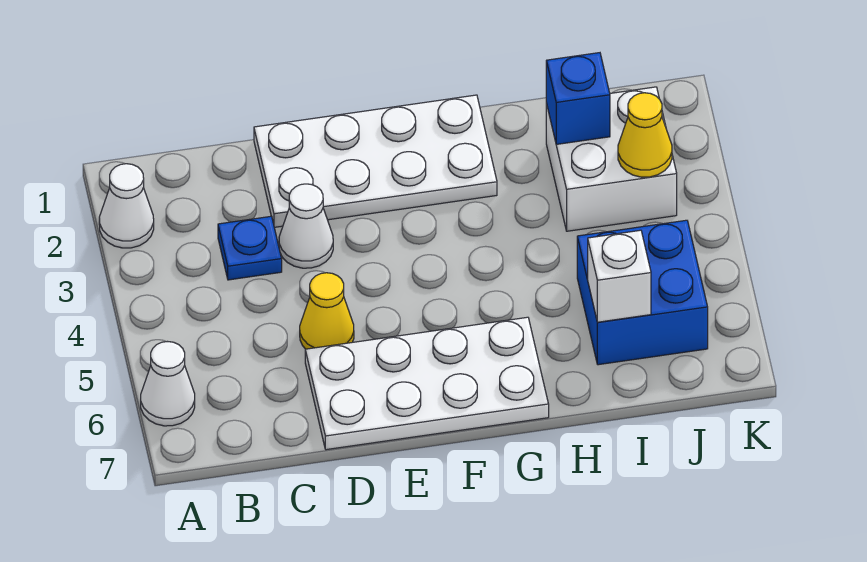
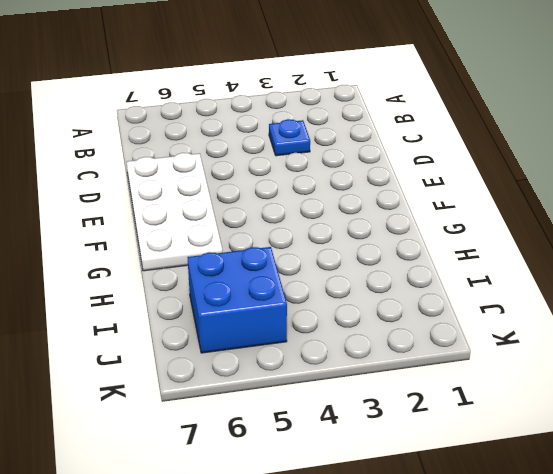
none -> white cone A2 level 1
none -> white cone A6 level 1
none -> white plate D1:G2 level 1

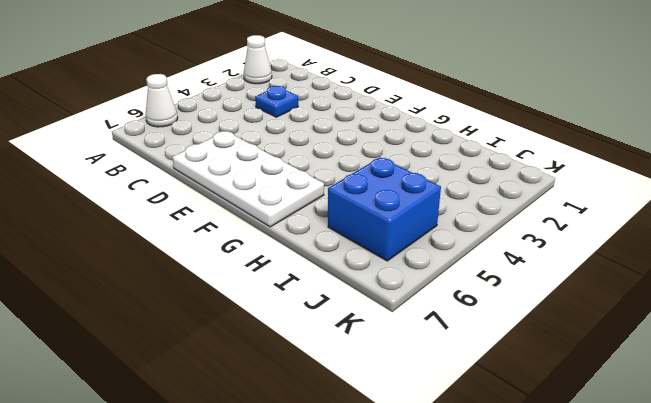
none -> white plate D1:G2 level 1
none -> white cone D3 level 1
none -> yellow cone D5 level 1

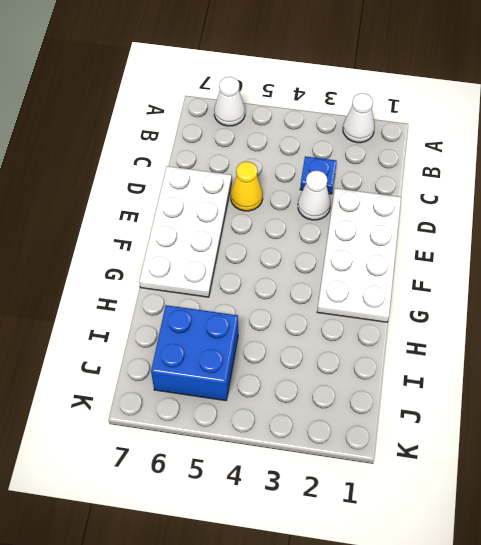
none -> white brick I2:J3 level 1
none -> blue brick I2 level 2
none -> white brick I6 level 2

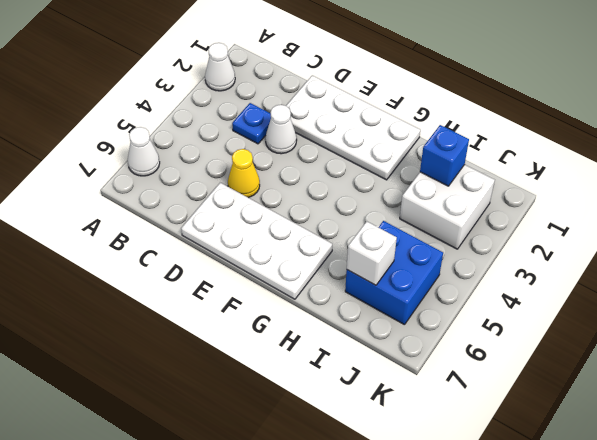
none -> yellow cone J3 level 2

